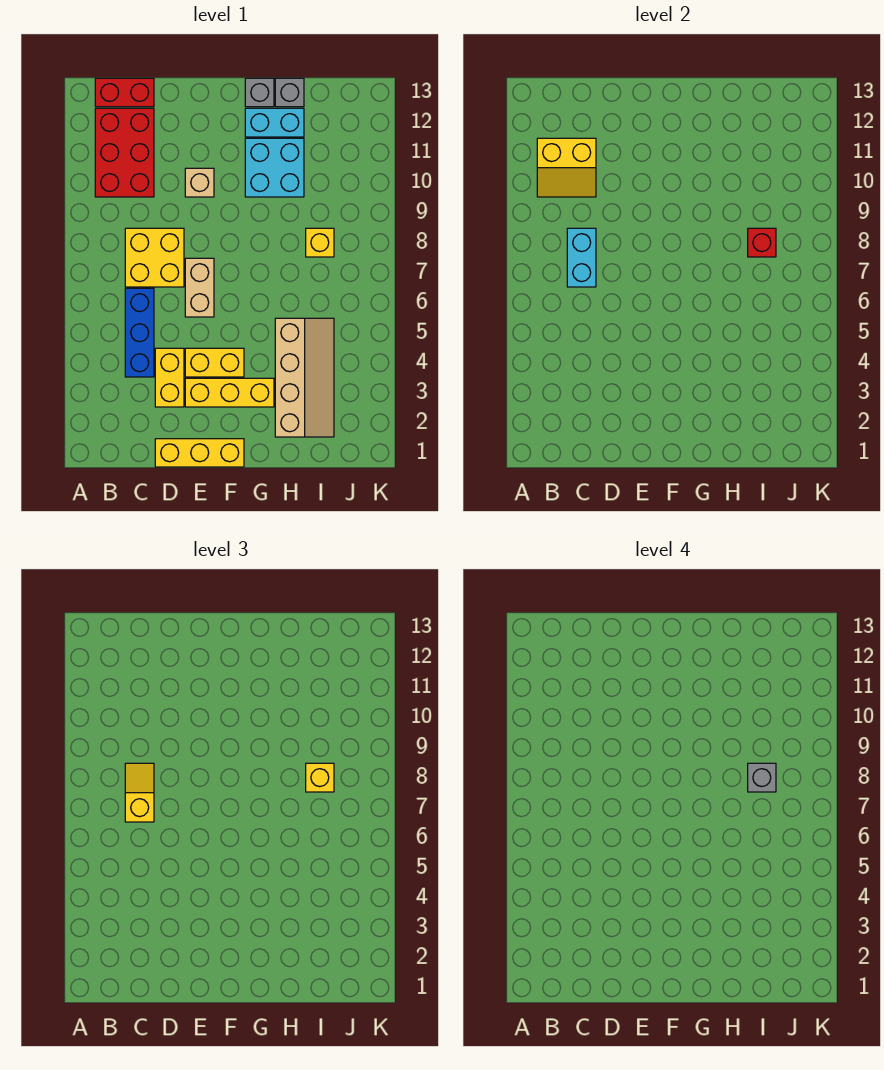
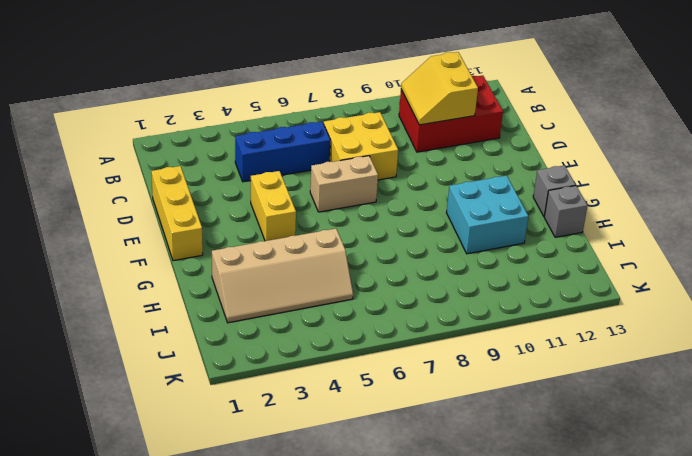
none -> red brick B13:C13 level 1
none -> yellow brick D3:D4 level 1
none -> yellow brick E3:G3 level 1

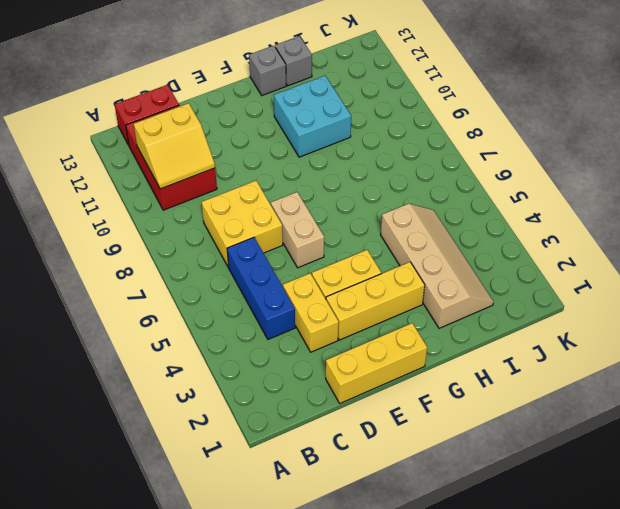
none -> tan brick E10 level 1
none -> cyan brick G12:H12 level 1
none -> yellow brick I8 level 1

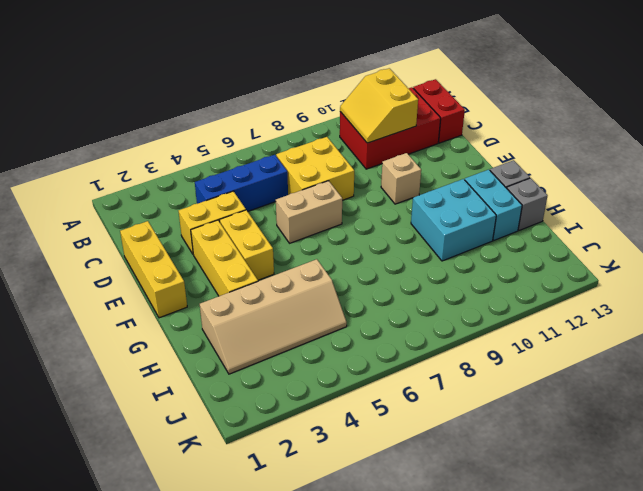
none -> yellow brick I8 level 1
none -> cyan brick C7:C8 level 2
none -> red brick I8 level 2

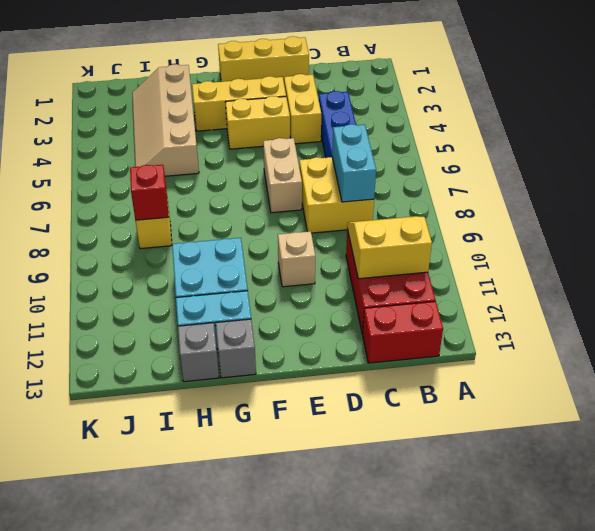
none -> yellow slope C7:C8 level 3 top 7
none -> yellow brick I8 level 3
none -> grey brick I8 level 4

